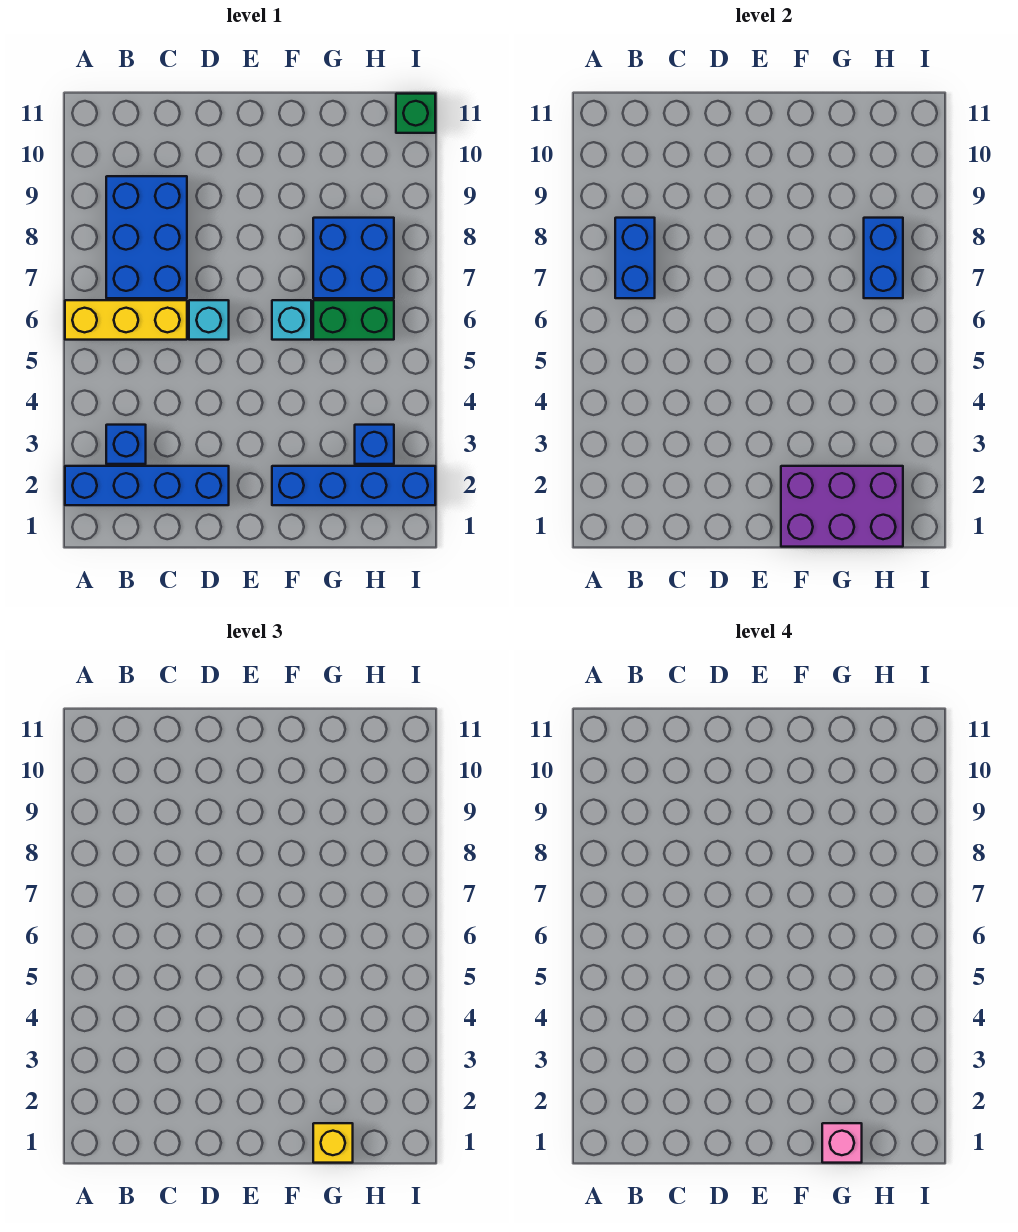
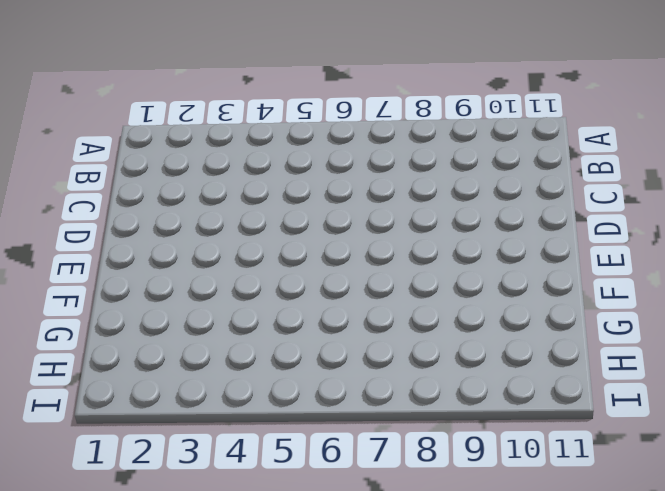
none -> blue brick A2:D2 level 1
none -> yellow brick A6:C6 level 1
none -> blue brick B3 level 1

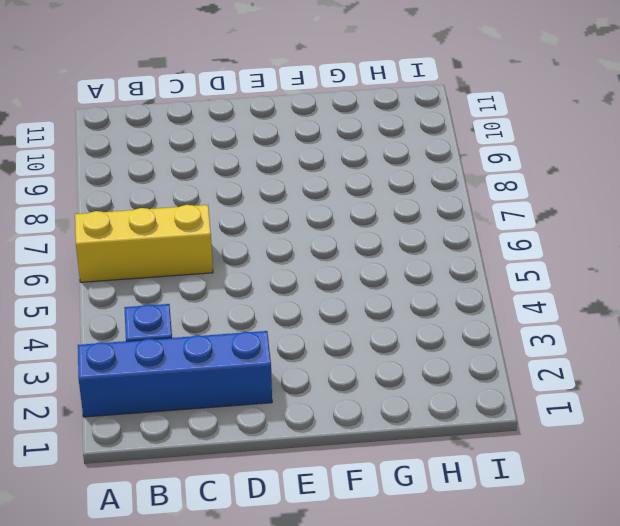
none -> blue brick B7:C9 level 1
none -> cyan brick D6 level 1
none -> blue brick F2:I2 level 1

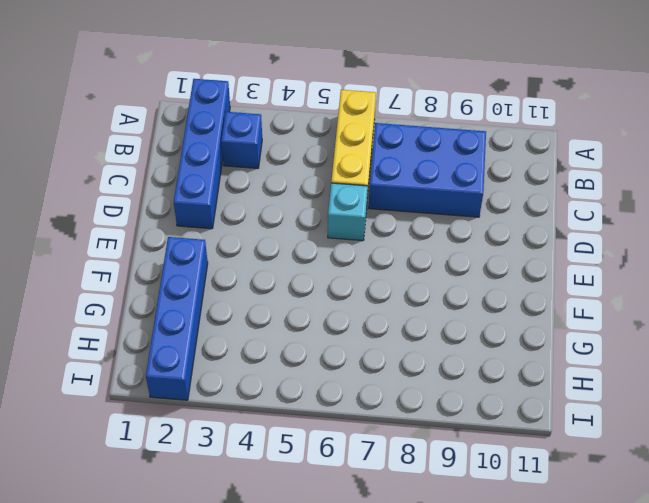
none -> cyan brick F6 level 1
none -> green brick G6:H6 level 1
none -> blue brick G7:H8 level 1

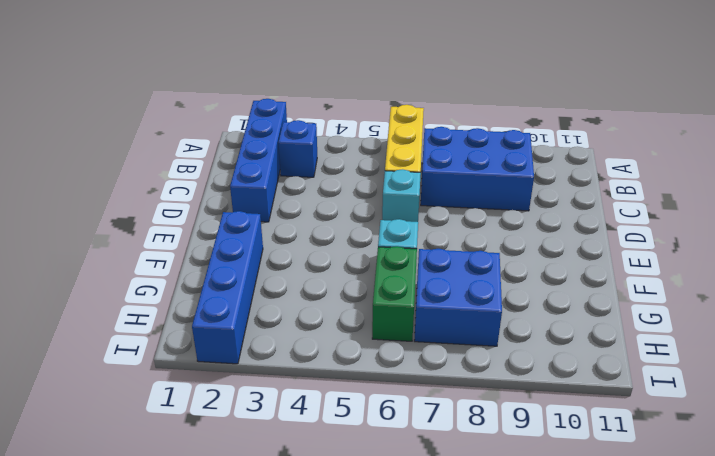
none -> blue brick H3 level 1
none -> green brick I11 level 1
none -> blue brick B7:B8 level 2

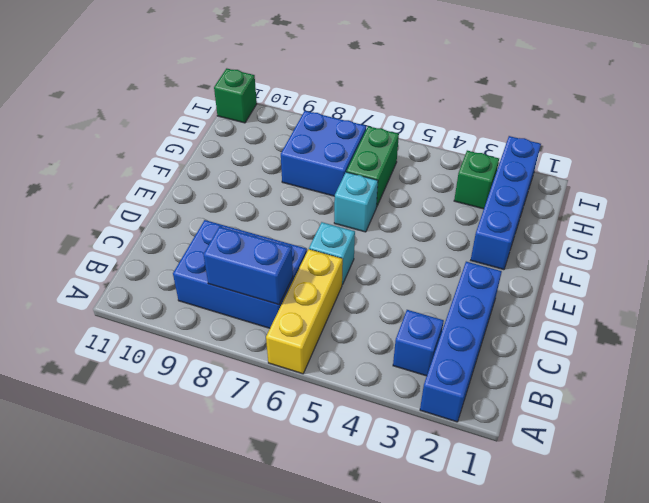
green brick H3 level 1 -> blue brick H3 level 1
none -> purple brick F1:H2 level 2
none -> blue brick H7:H8 level 2
none -> yellow brick G1 level 3

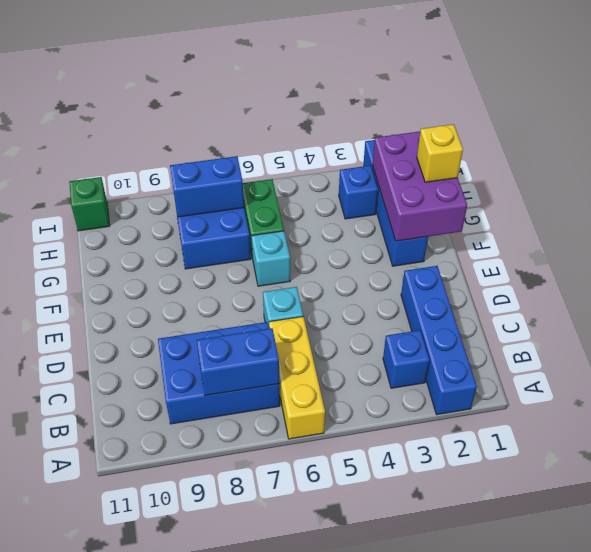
none -> pink brick G1 level 4

